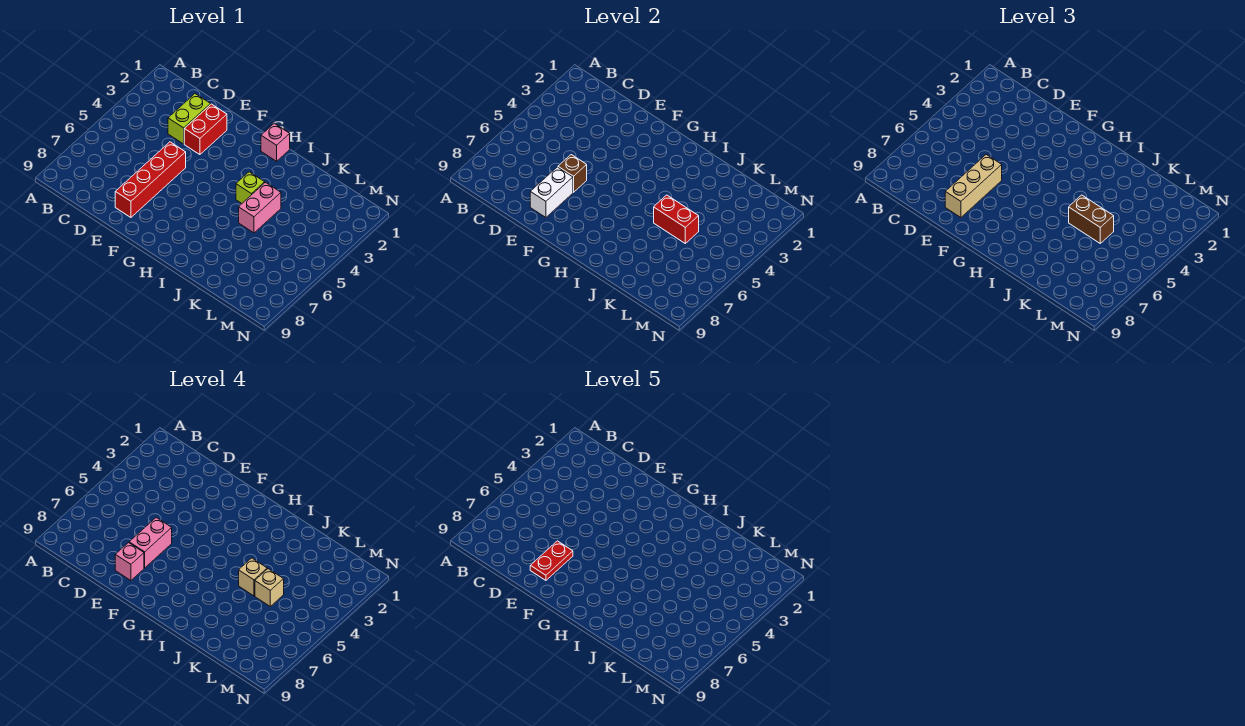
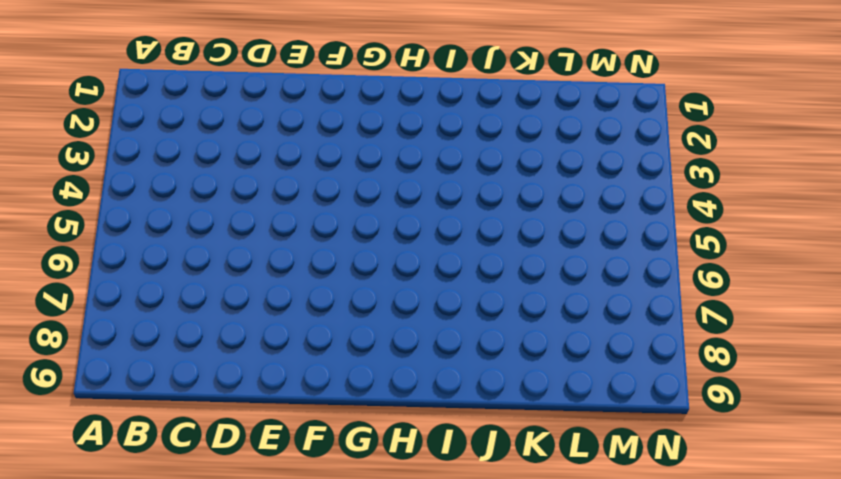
none -> lime brick D2:D3 level 1
none -> red brick E2:E3 level 1
none -> red brick E5:E8 level 1

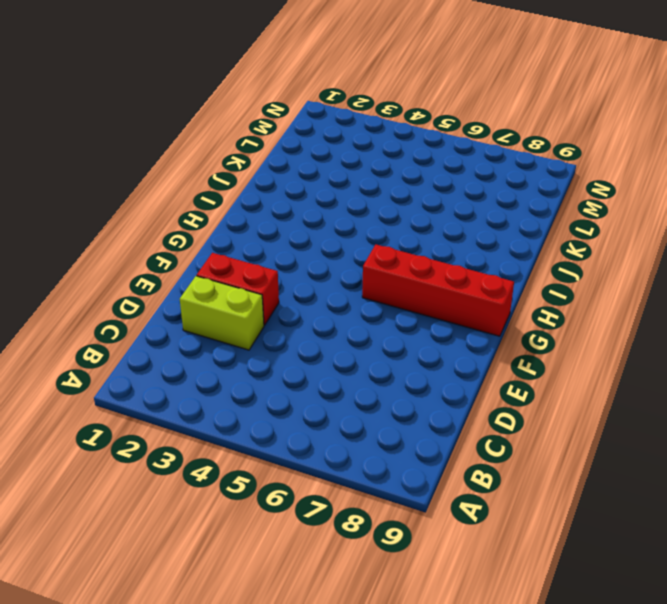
red brick G6:G9 level 1 -> red brick E5:E8 level 1
none -> pink brick H1 level 1
none -> lime brick I4 level 1
none -> pink brick J4:J5 level 1

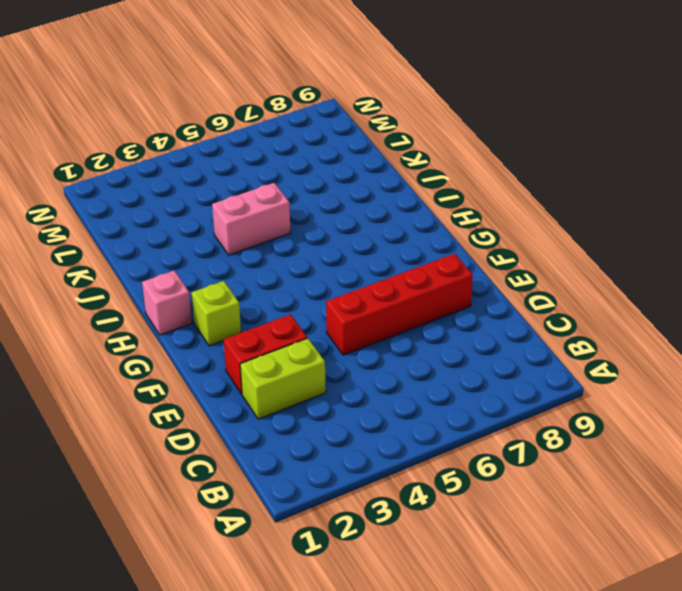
lime brick G2 level 1 -> lime brick I4 level 1
none -> brown brick E6 level 2
none -> white brick E7:E8 level 2
none -> red brick J5:K5 level 2

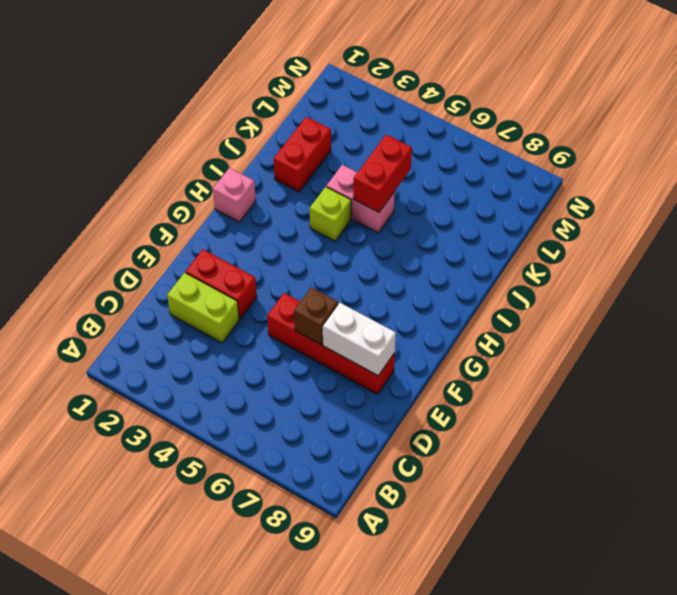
red brick J2:K2 level 1 -> none
none -> tan brick E6:E8 level 3
none -> brown brick J5:K5 level 3
none -> pink brick E6:E7 level 4

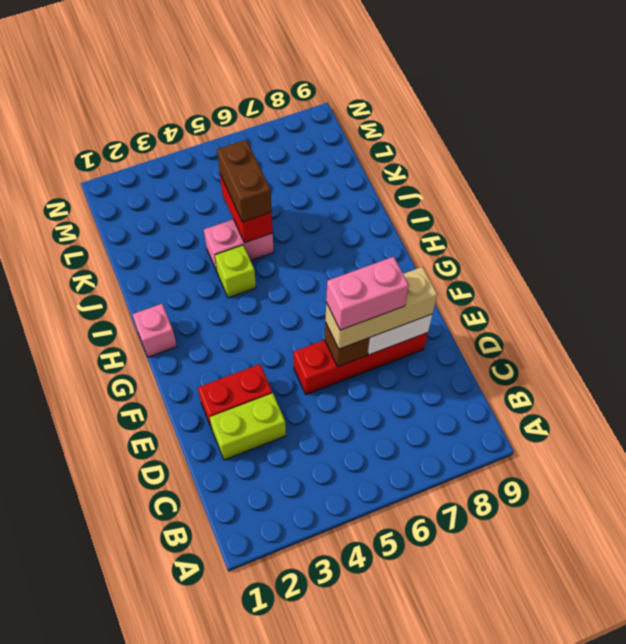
none -> pink brick E8 level 4
none -> tan brick J5 level 4
none -> tan brick K5 level 4

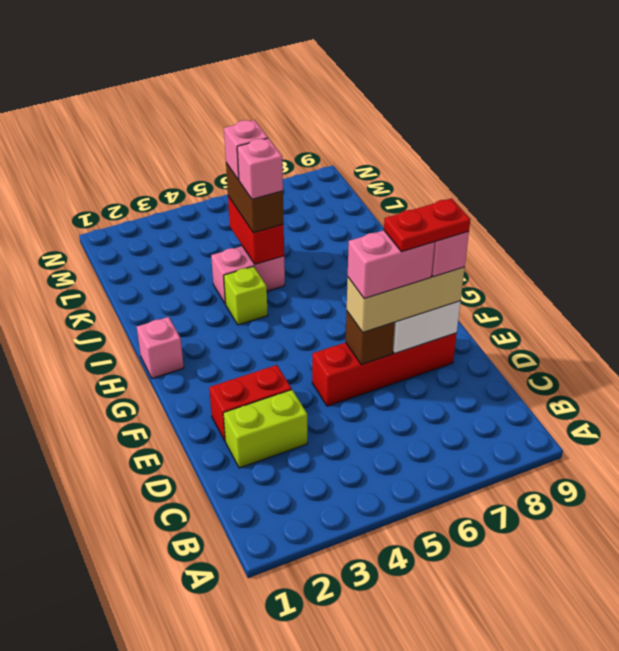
pink brick J5 level 4 -> tan brick J5 level 4
pink brick K5 level 4 -> tan brick K5 level 4

